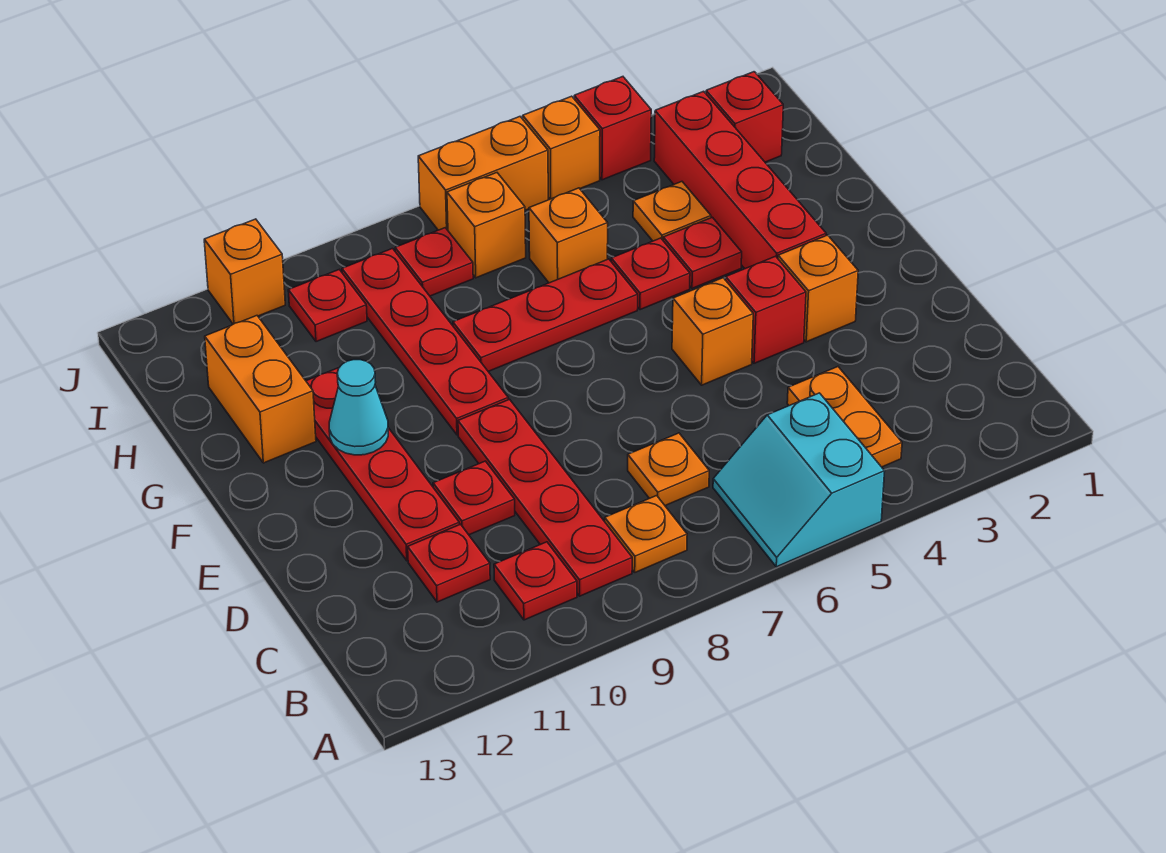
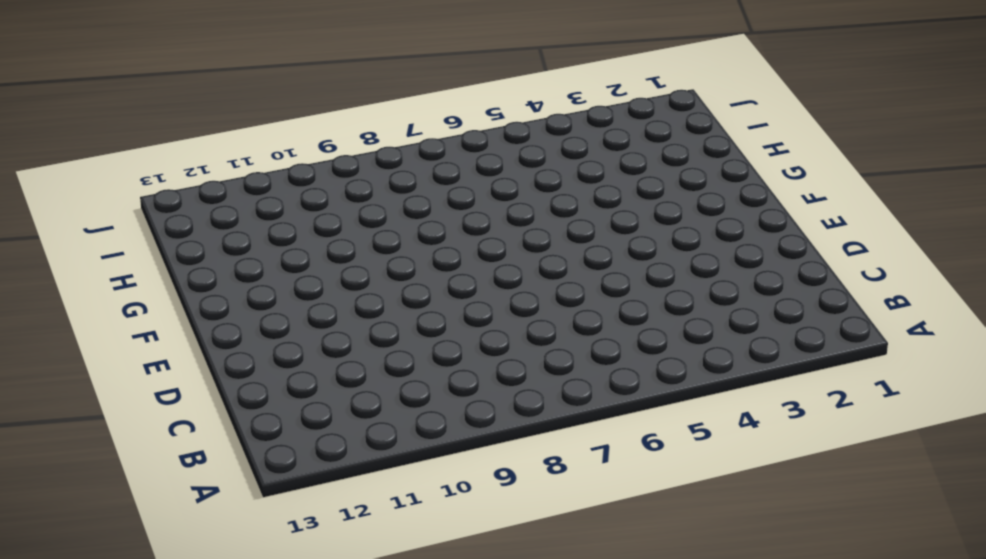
none -> cyan slope A5:B6 level 1 top 5
none -> orange plate B4:C4 level 1
none -> orange plate B8 level 1

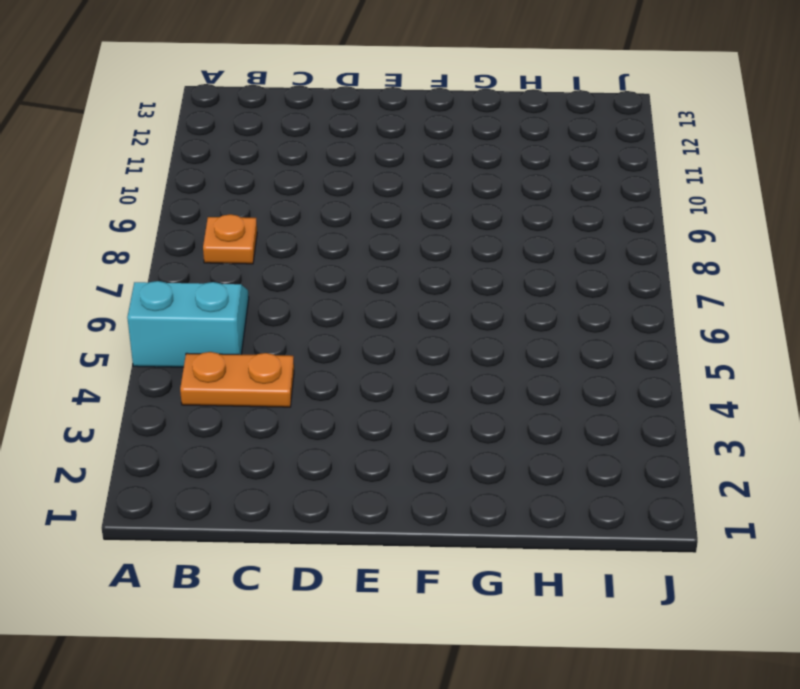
none -> red plate B9:E9 level 1
none -> red plate B10 level 1
none -> orange plate C7 level 1

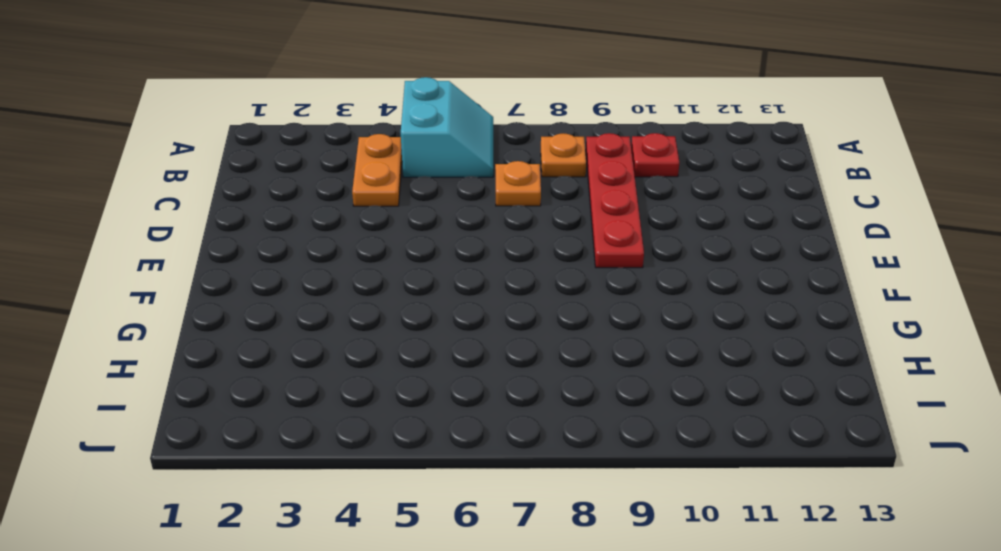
none -> red plate C11 level 1
none -> red plate D10 level 1
none -> red plate D11:G11 level 1

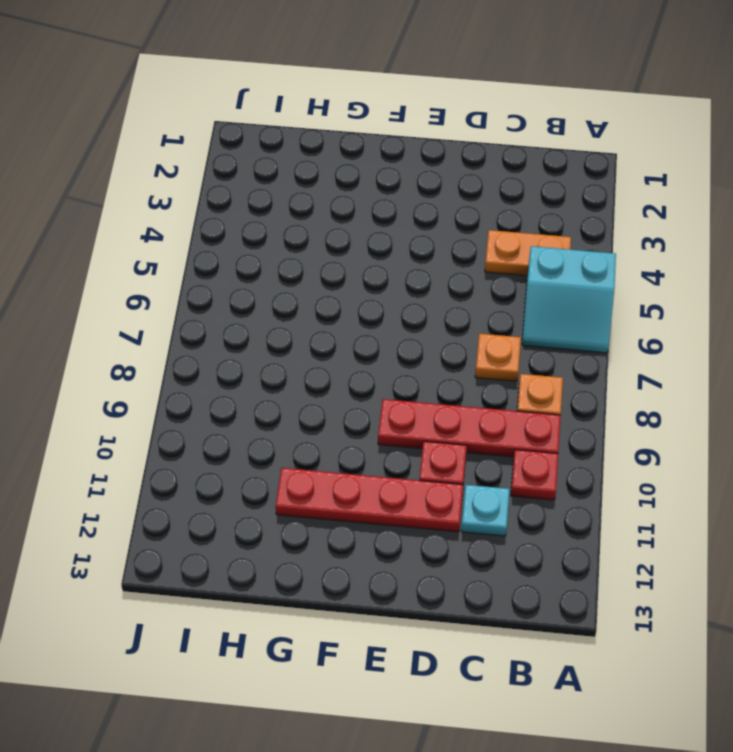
cyan plate C11 level 1 -> red plate C11 level 1
none -> orange brick E3 level 1
none -> red brick E4 level 1
none -> orange brick E5 level 1

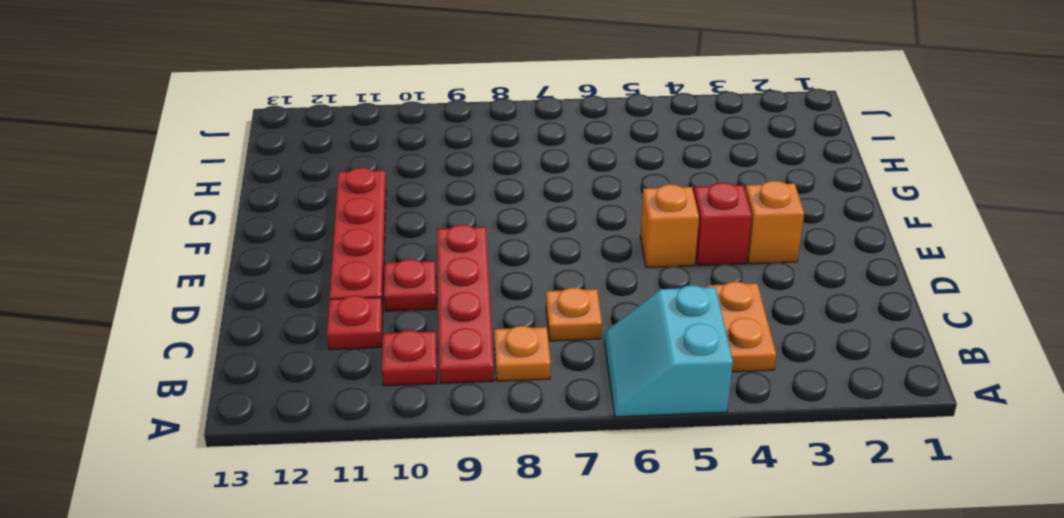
none -> red brick F3:I3 level 1
none -> red plate F9:I9 level 1
none -> red plate G4 level 1

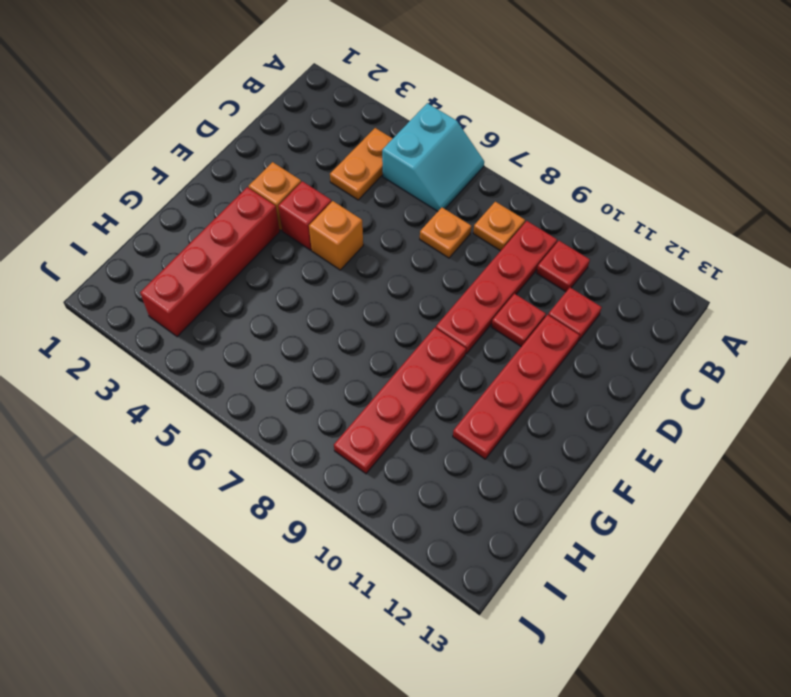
none -> red plate G4 level 1
none -> red plate G5 level 1
none -> red plate G6:G8 level 1

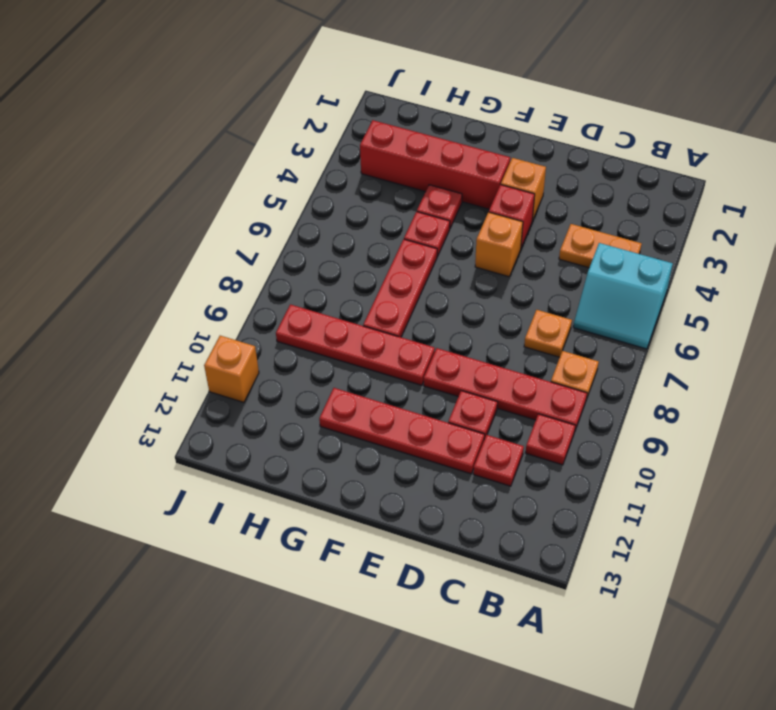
none -> orange brick G12:H12 level 1
none -> orange plate H4 level 1
none -> orange brick H6 level 1

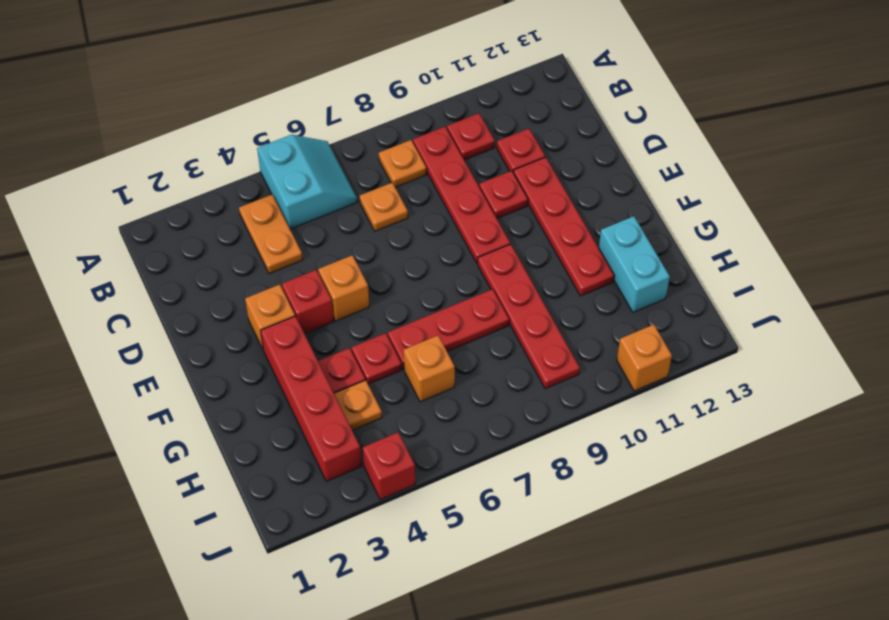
cyan brick G12:H12 level 1 -> orange brick G12:H12 level 1
none -> red brick I2 level 1
none -> orange brick I7 level 1
none -> red plate I8 level 1

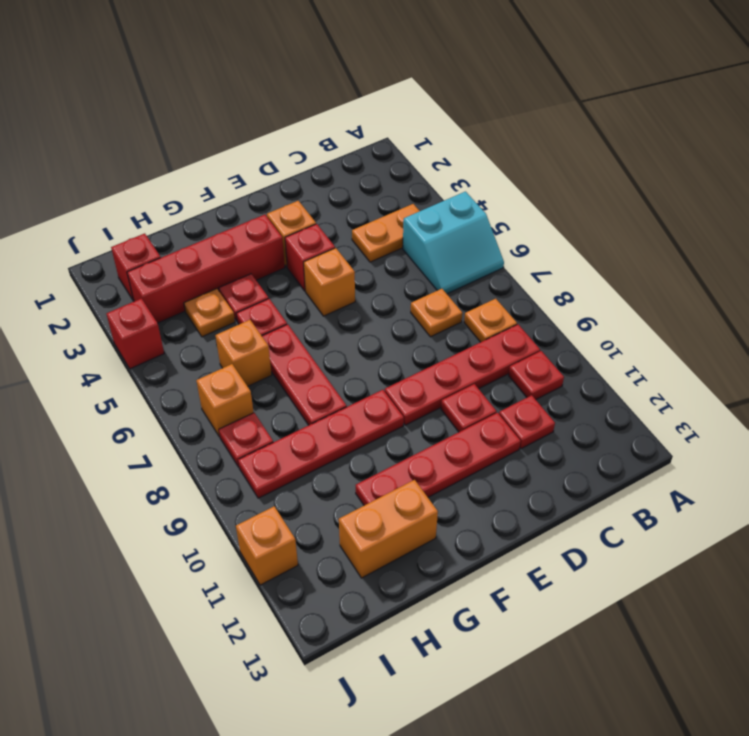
none -> red plate I10 level 1
none -> orange brick J5 level 1
none -> orange brick J6:J7 level 1

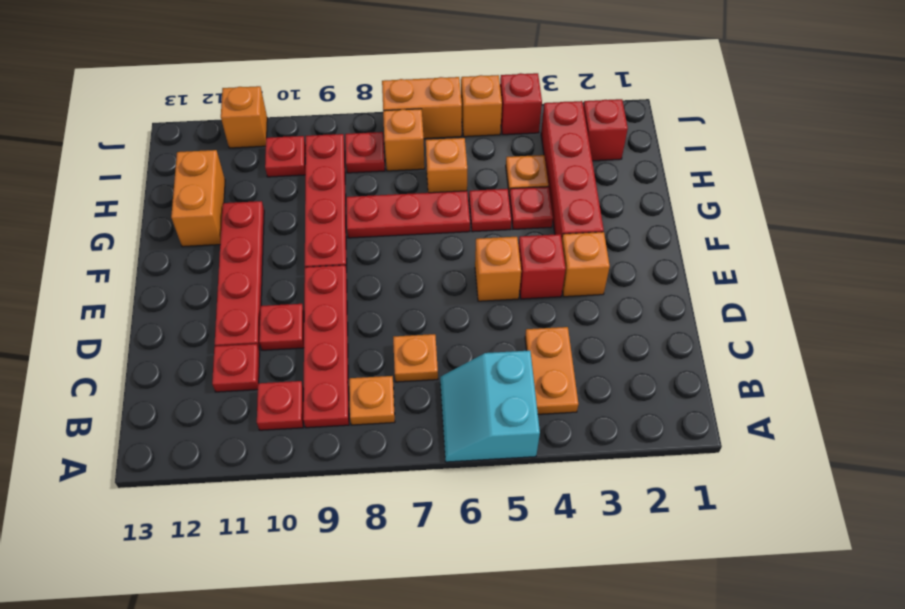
none -> cyan cone F11 level 2

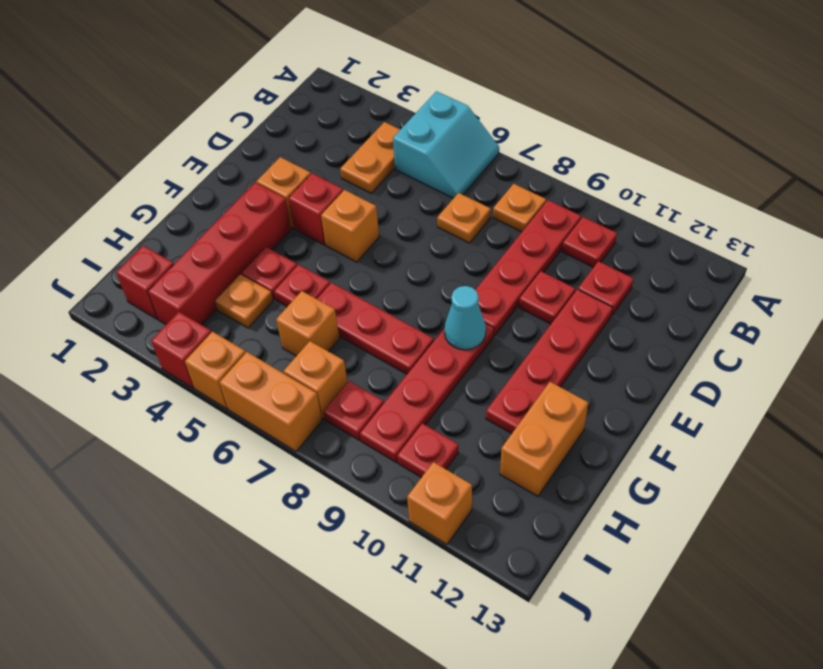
cyan cone F9 level 2 -> cyan cone F11 level 2

